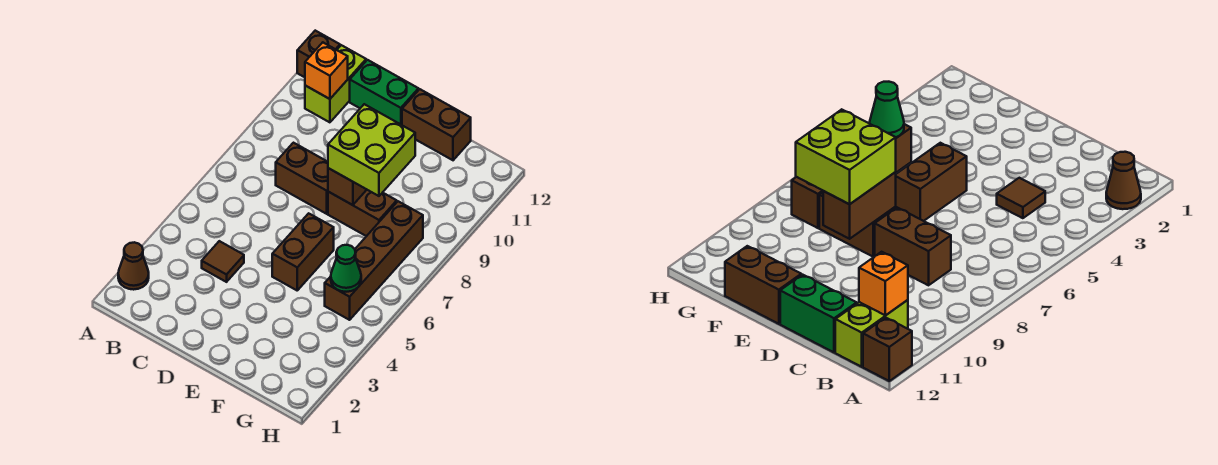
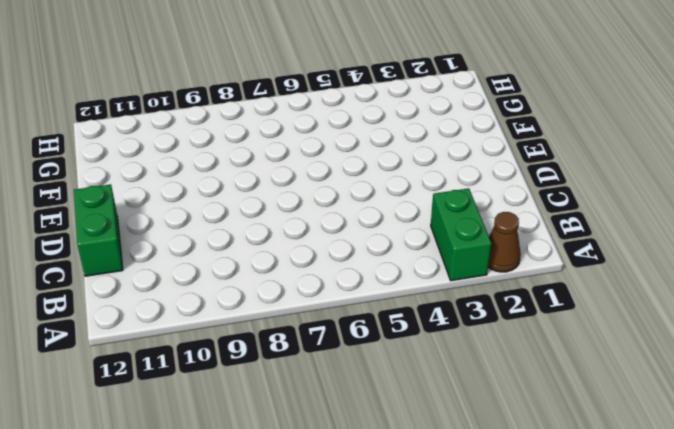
green brick A3:B3 level 1 -> none
none -> brown brick A12 level 1
none -> lime brick B11:B12 level 1
none -> brown tile C4 level 1

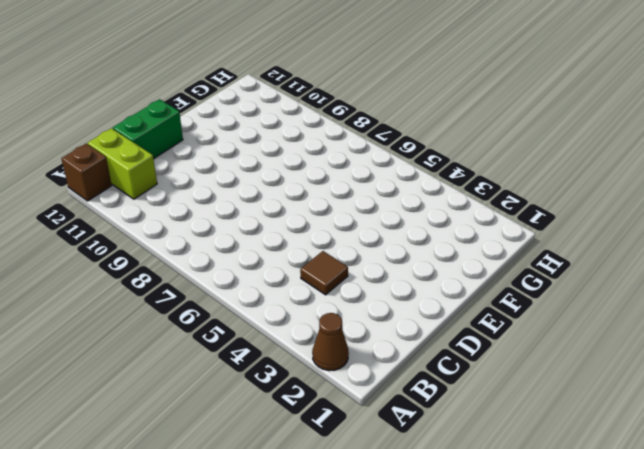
none -> brown brick C8:D8 level 1
none -> brown brick E5:E6 level 1
none -> brown brick E8:F8 level 1

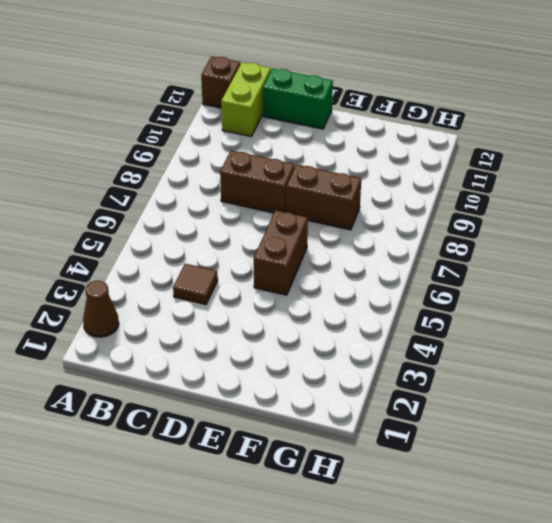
none -> brown brick E12:F12 level 1
none -> brown brick G5:G8 level 1
none -> orange brick B11 level 2

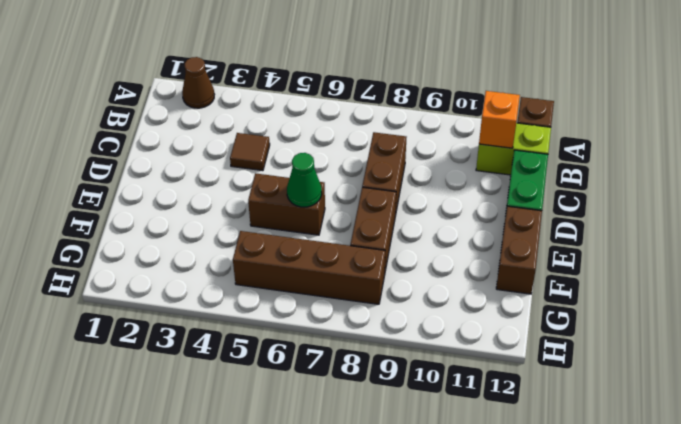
green cone E6 level 2 -> green cone G5 level 2
none -> brown brick E8:E9 level 2
none -> lime brick E8:F9 level 3

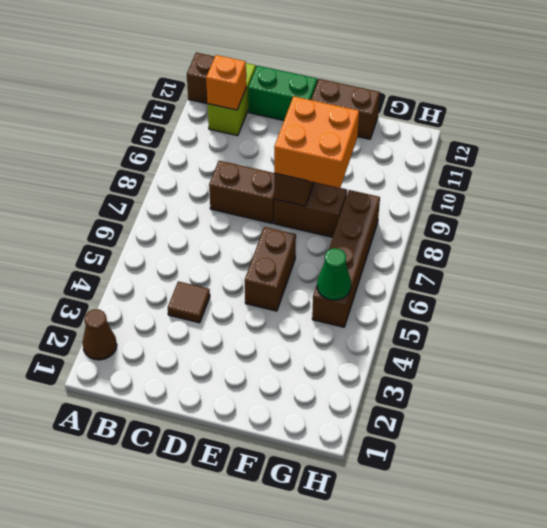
orange brick E8:F9 level 3 -> lime brick E8:F9 level 3

